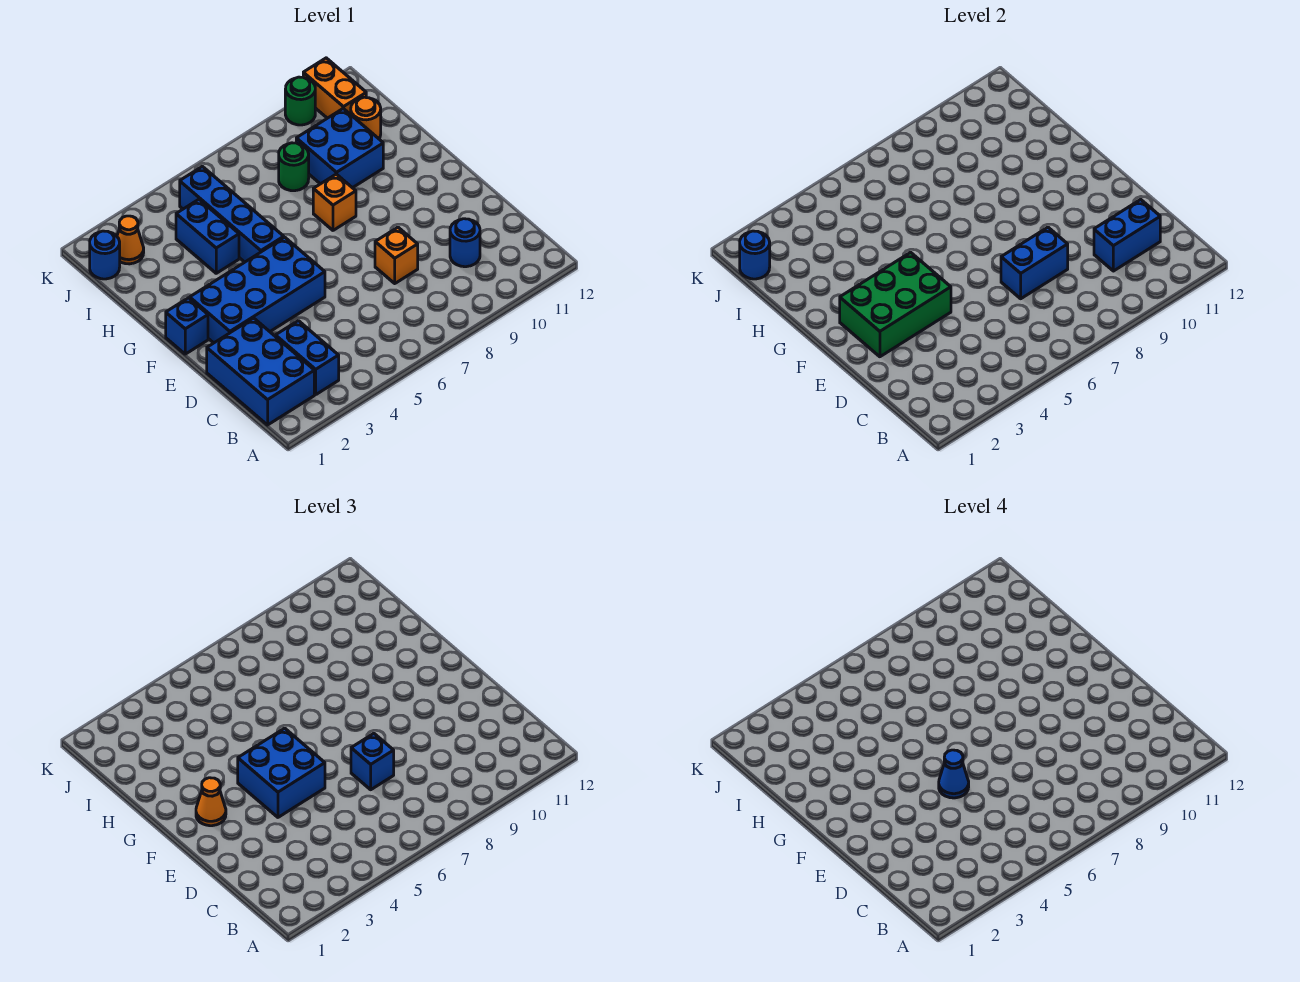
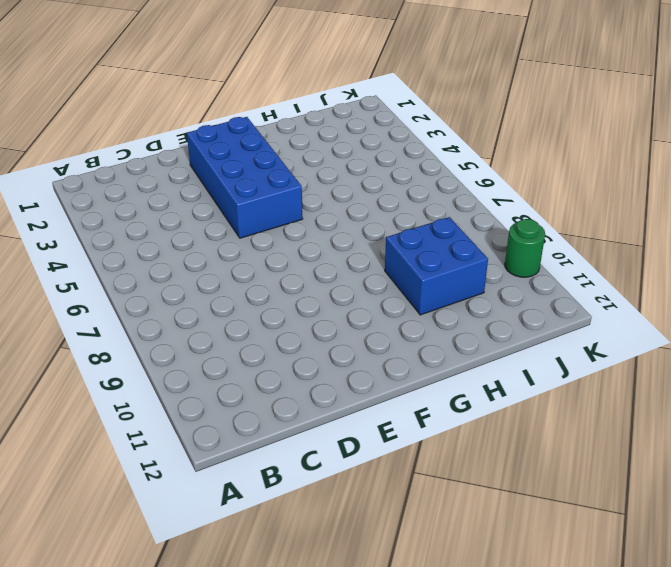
none -> blue brick B1:D2 level 1
none -> blue brick B3:C3 level 1
none -> blue round brick C10 level 1

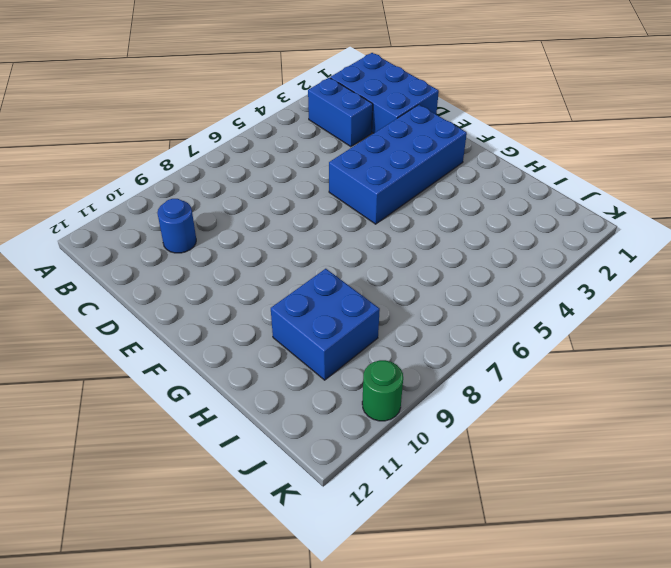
none -> orange brick D8 level 1
none -> blue brick F1 level 1
none -> blue brick G5:J5 level 1

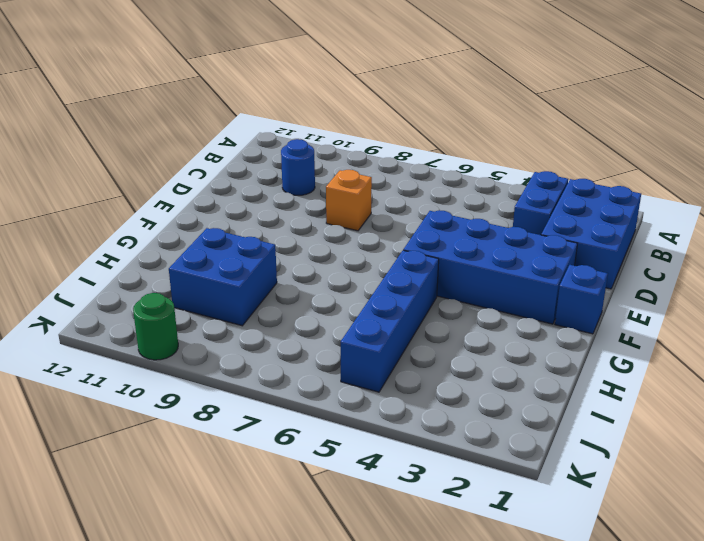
none -> orange brick G8 level 1
none -> blue brick H4:I4 level 1
none -> green round brick I8 level 1

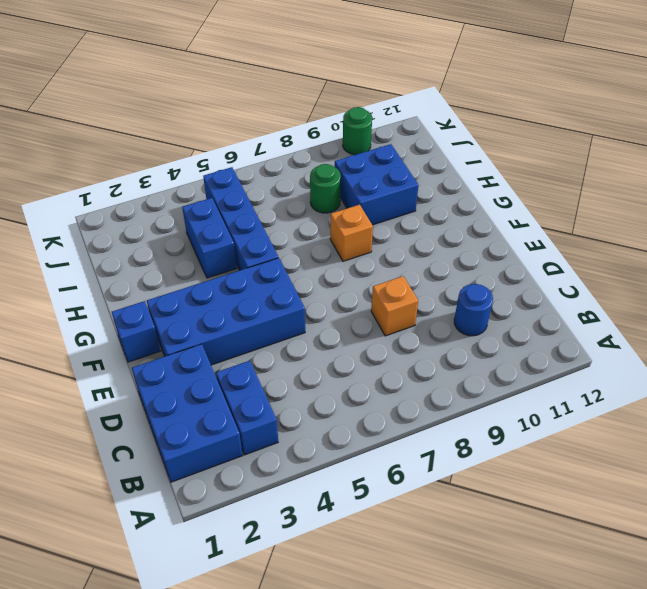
none -> orange round brick I11 level 1
none -> blue round brick J1 level 1
none -> orange cone J2 level 1

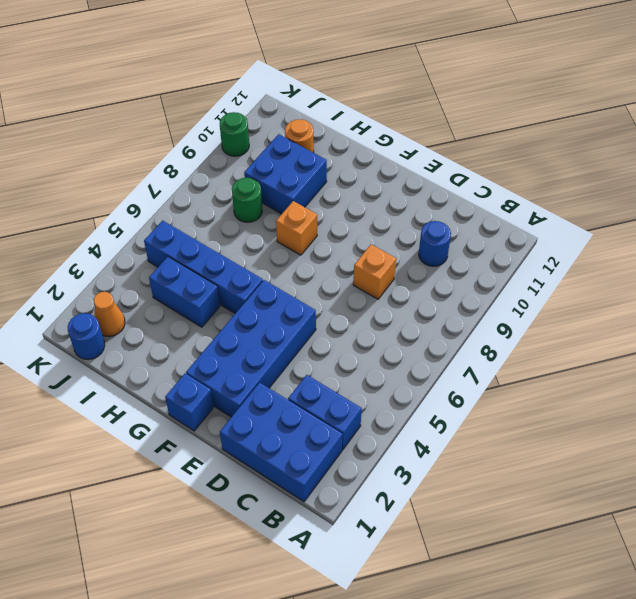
none -> orange brick J11:K11 level 1
none -> blue brick C10:C11 level 2
none -> blue brick D7:D8 level 2

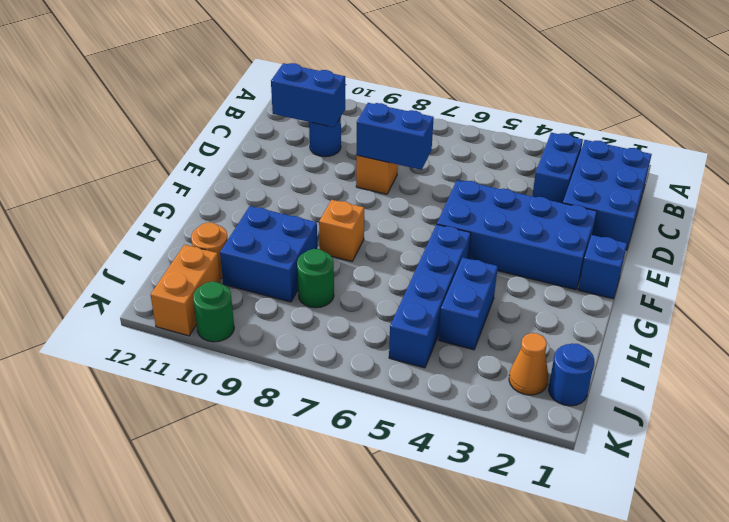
none -> green brick E2:F4 level 2
none -> blue round brick J1 level 2
none -> blue brick D7 level 3

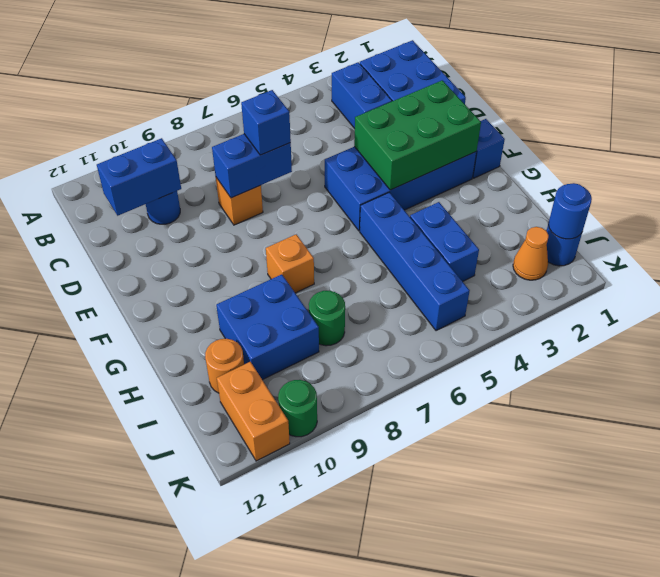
none -> blue brick E4:F5 level 3
none -> orange cone F2 level 3
none -> blue cone E5 level 4

